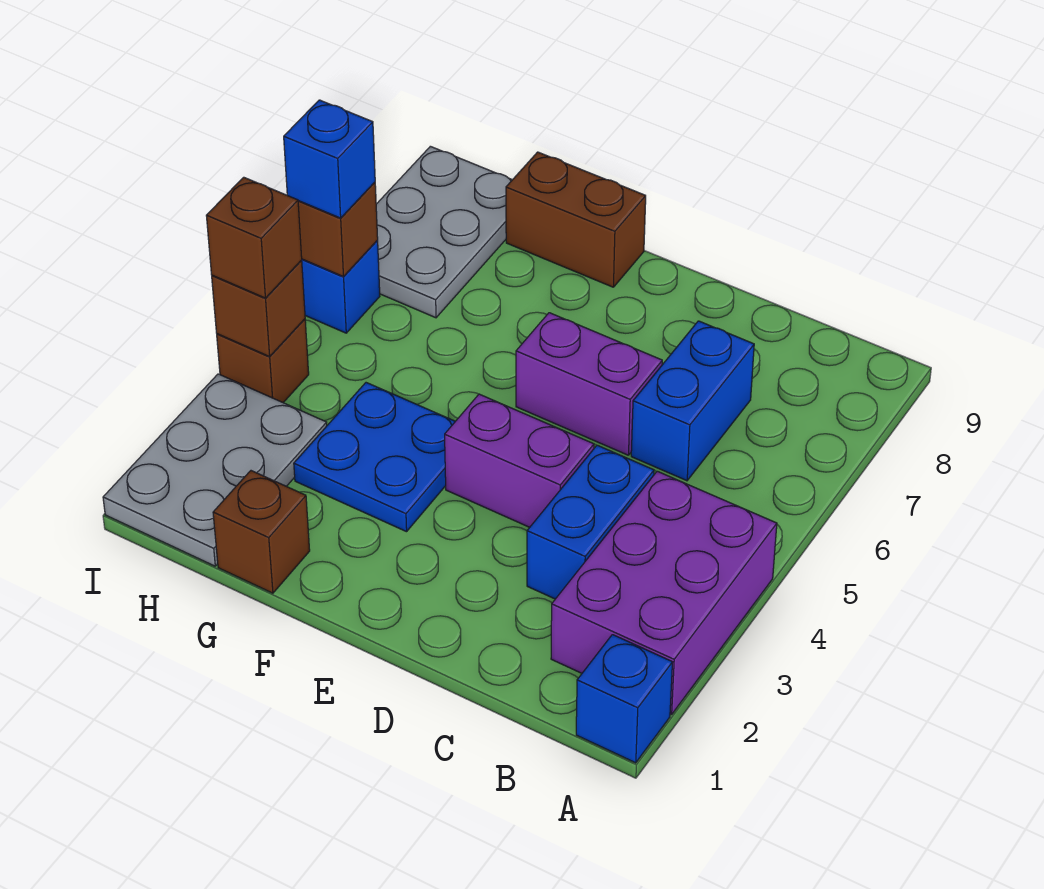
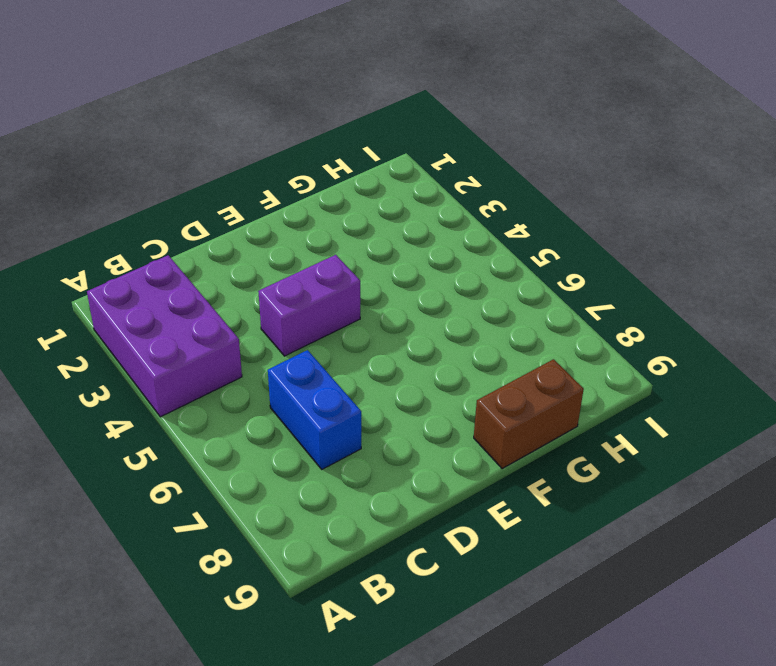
none -> blue brick A1 level 1
none -> blue brick C3:C4 level 1
none -> purple brick D6:E6 level 1

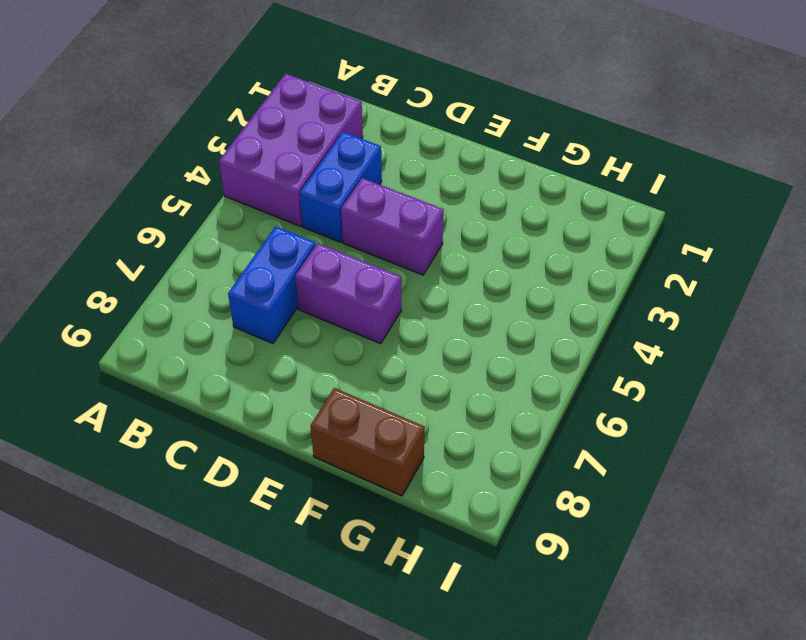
none -> blue brick A1 level 1
none -> blue plate F3:G4 level 1
none -> brown brick G1 level 1

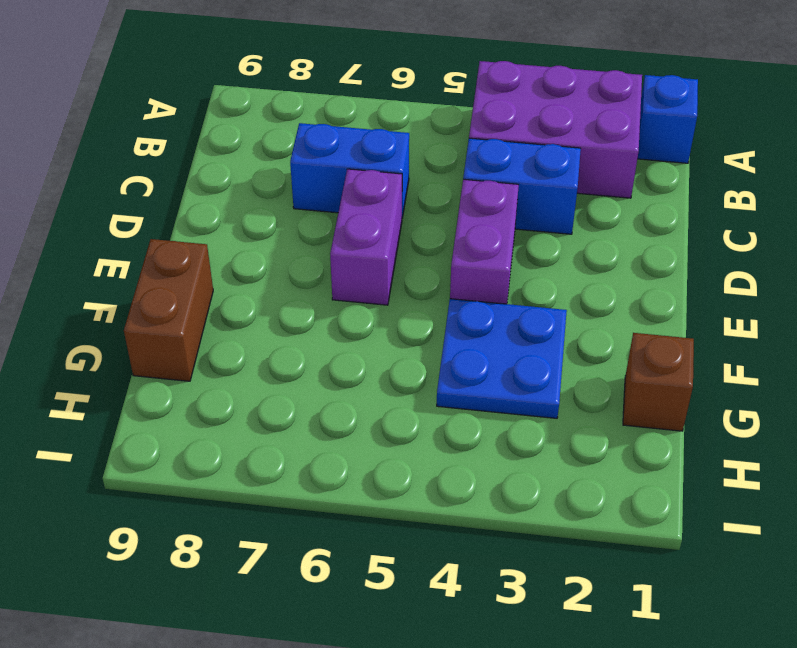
none -> grey plate H1:I3 level 1
none -> grey plate H7:I9 level 1
none -> brown brick I4 level 1

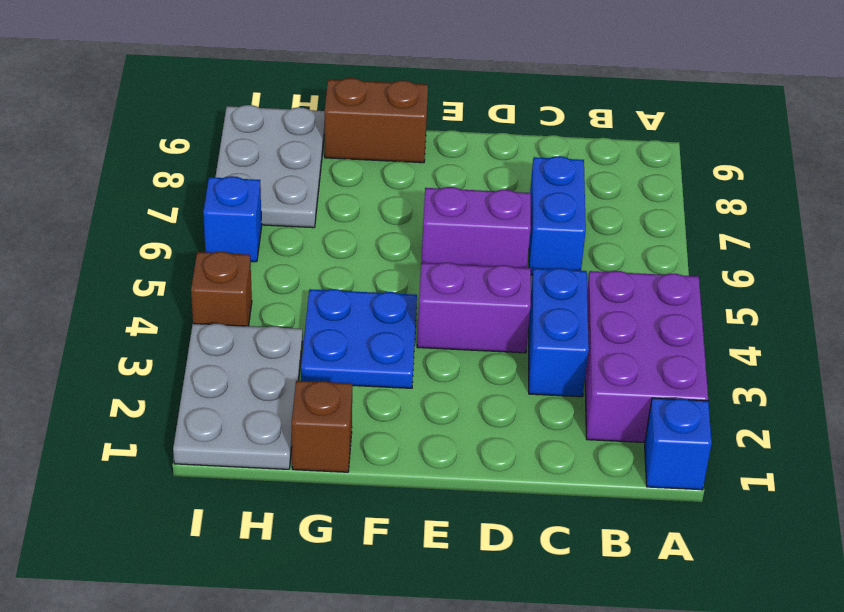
none -> brown brick I4 level 2
none -> brown brick I6 level 2
none -> brown brick I4 level 3

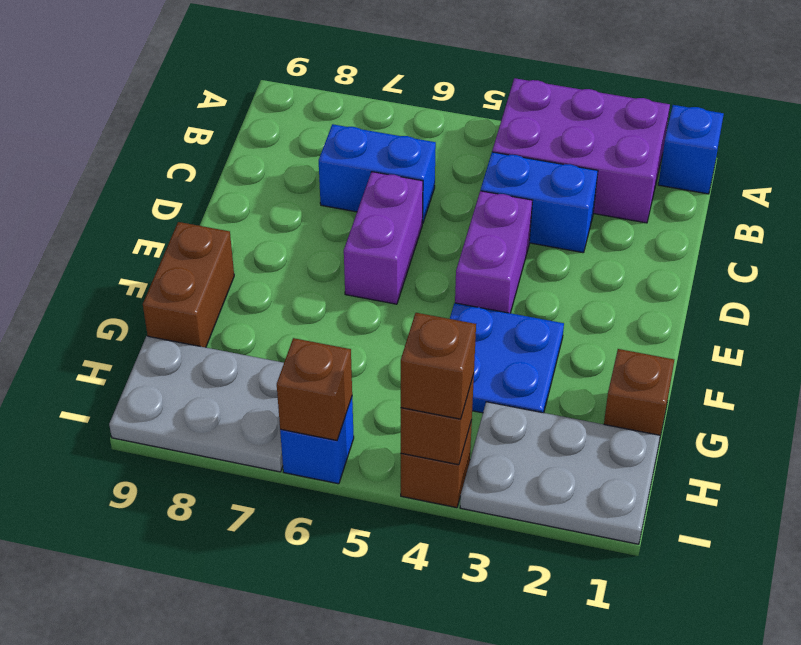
none -> blue brick I6 level 3

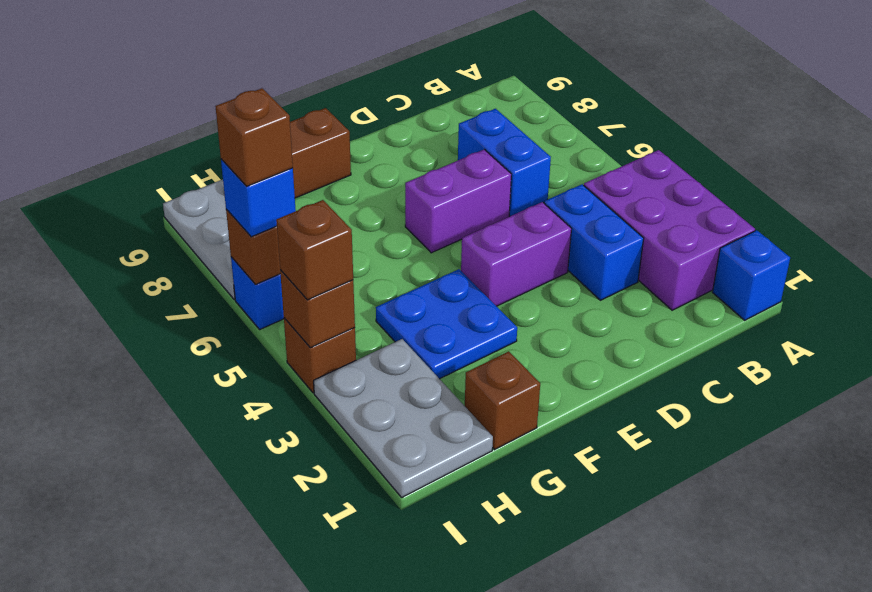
brown brick I6 level 4 -> none

